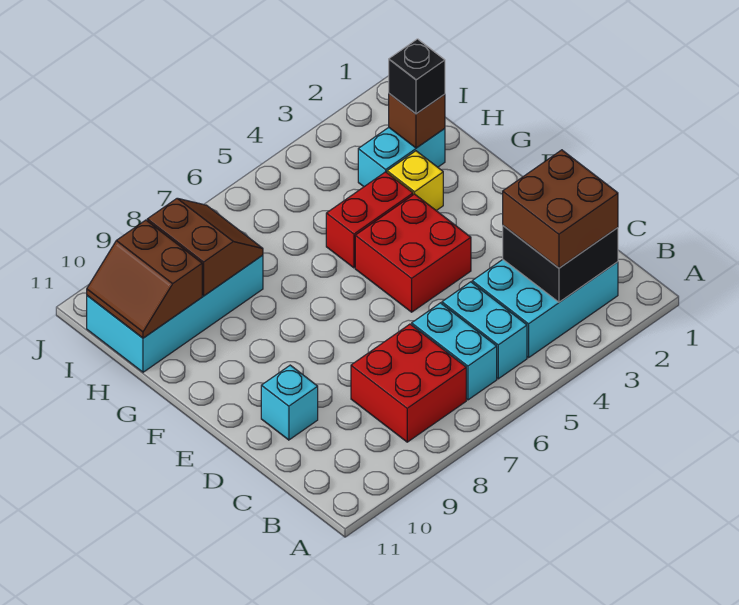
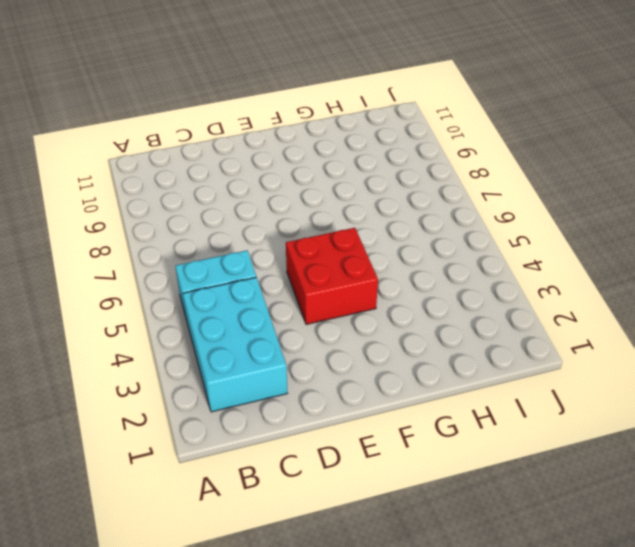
none -> cyan brick B6:C6 level 1
none -> red brick B7:C8 level 1
none -> cyan brick D10 level 1

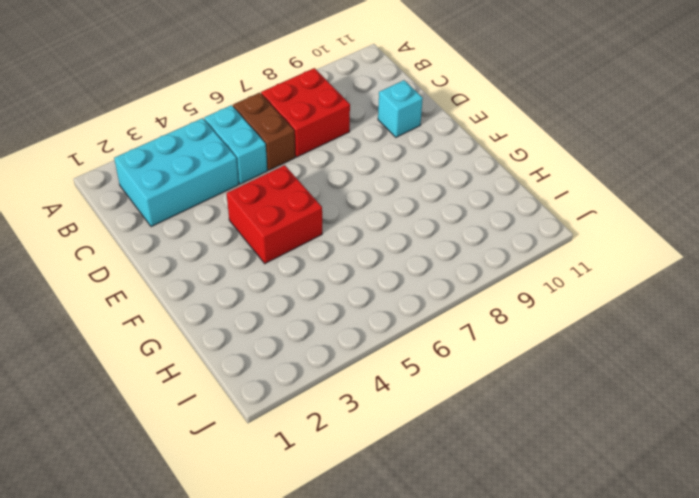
brown brick B6:C6 level 1 -> cyan brick B6:C6 level 1
none -> yellow brick G3 level 1
none -> red brick G4:G5 level 1
none -> cyan brick H2:H3 level 1

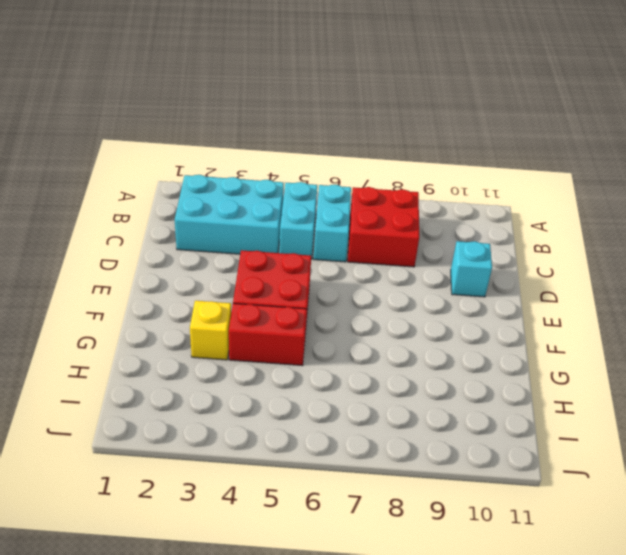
none -> cyan brick H2:H3 level 1
none -> cyan brick H8:I11 level 1
none -> black brick B2:C3 level 2

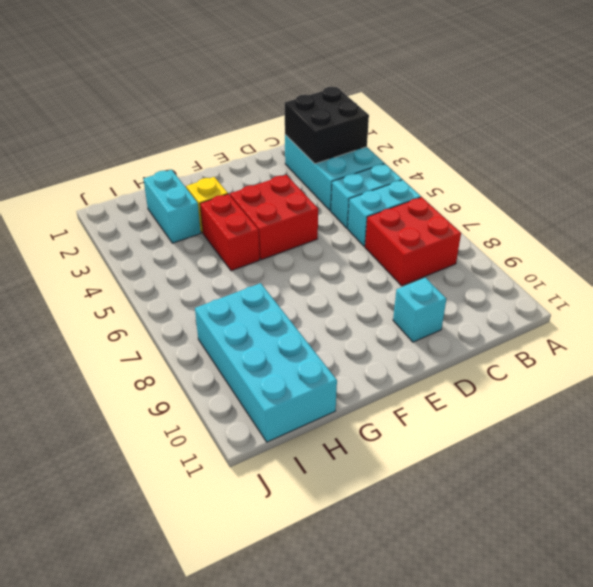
none -> brown brick H2 level 2
none -> brown slope H8:I9 level 2 top 9
none -> brown slope H10:I11 level 2 top 10

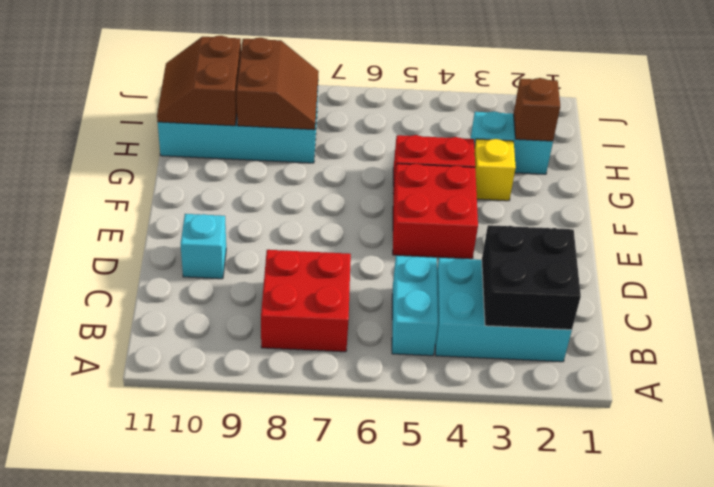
none -> cyan brick B6:C6 level 1
none -> brown brick B2:C3 level 3
none -> black brick H2 level 3

